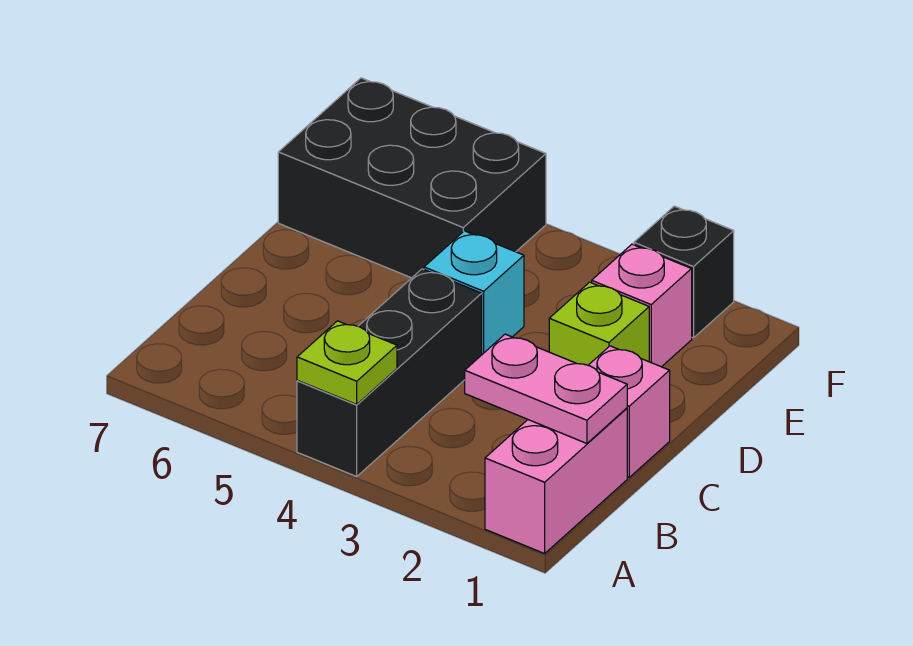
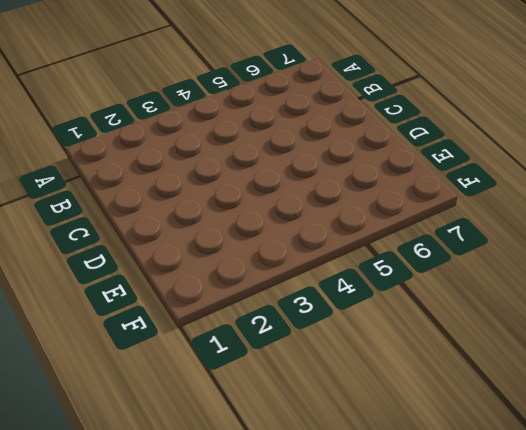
none -> pink brick A1:B1 level 1
none -> black brick A4:C4 level 1

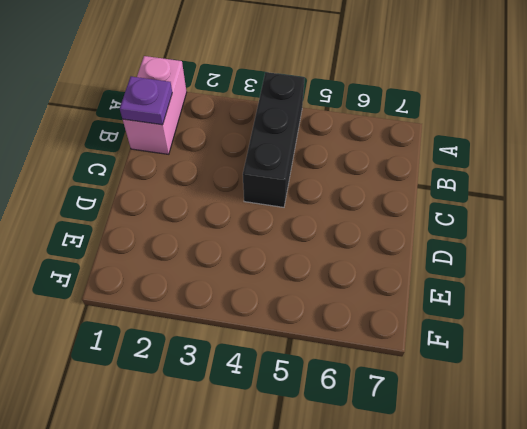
purple plate B1 level 2 -> pink plate B1:B2 level 2
none -> pink brick C1 level 1
none -> lime brick D2 level 1

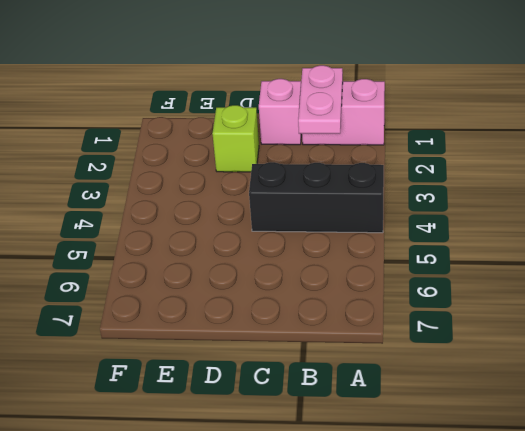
none -> cyan brick D4 level 1
none -> pink brick E2 level 1

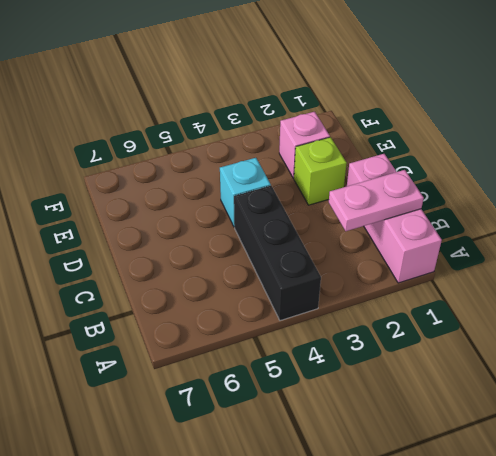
none -> black brick E5:F7 level 1
none -> black brick F2 level 1

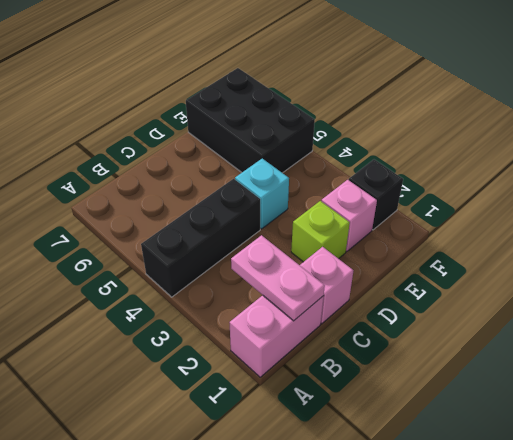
none -> lime plate A4 level 2

